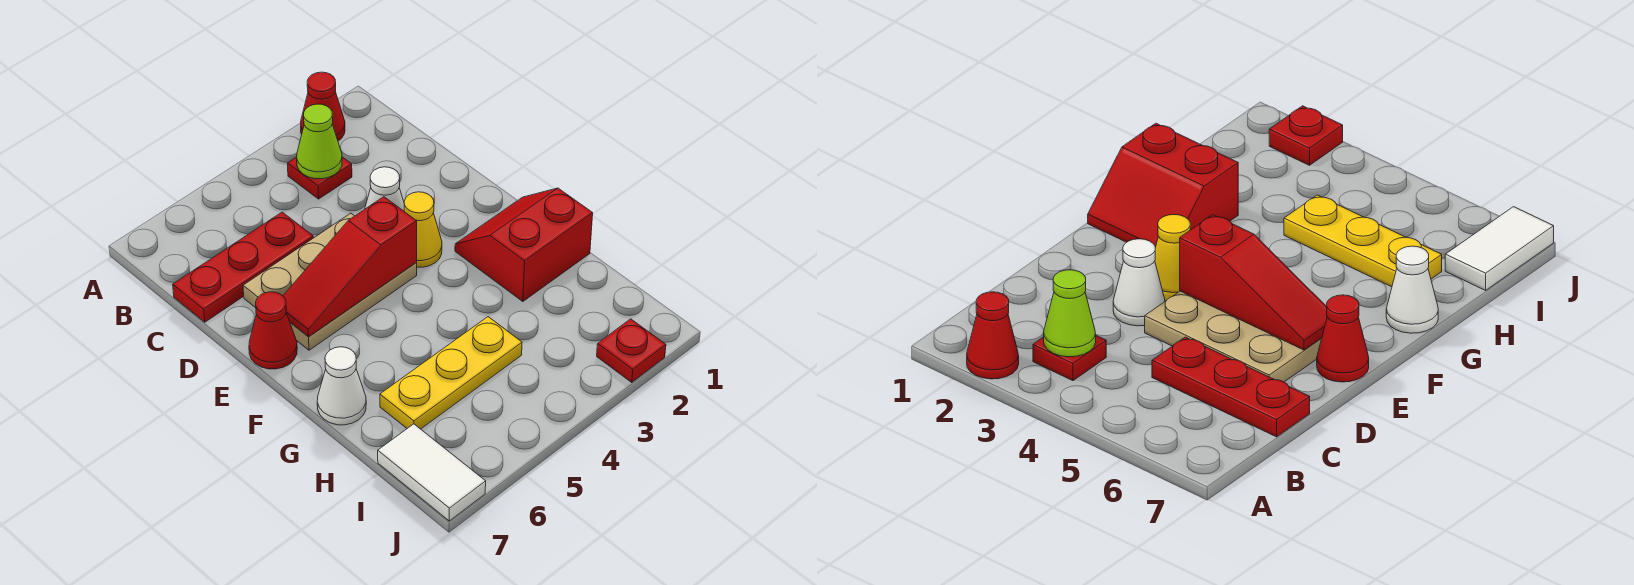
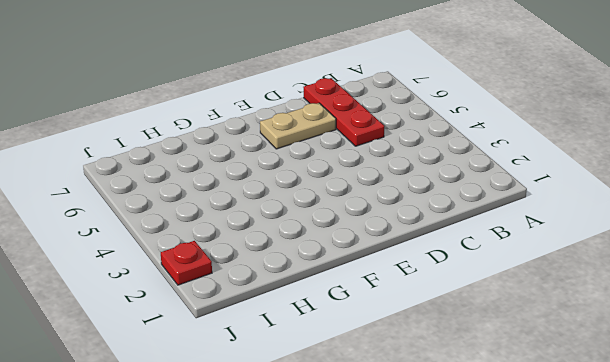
tan plate D6:E6 level 1 -> tan plate D4:E6 level 1
none -> red cone A2 level 1
none -> red plate B3 level 1
none -> white cone D3 level 1

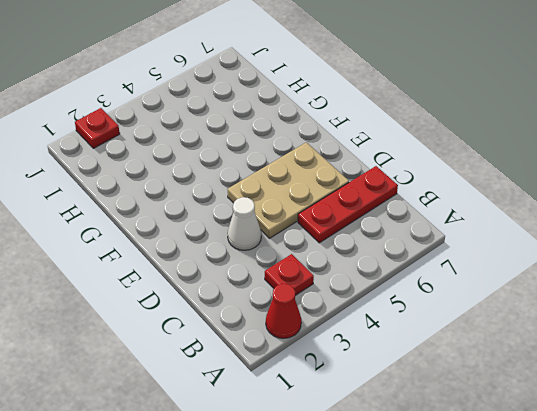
none -> yellow cone E3 level 1
none -> red cone E7 level 1
none -> red slope F1:G2 level 1 top G

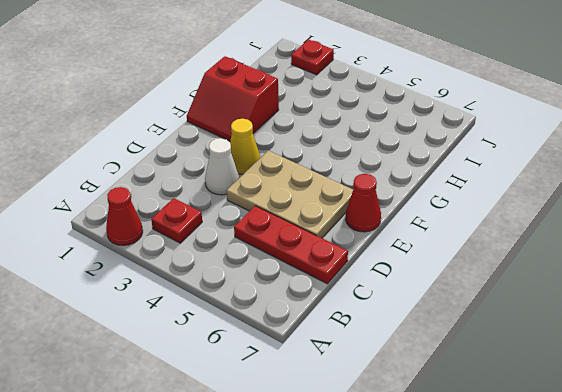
none -> white cone G7 level 1
none -> yellow plate H4:H6 level 1
none -> white tile I7:J7 level 1

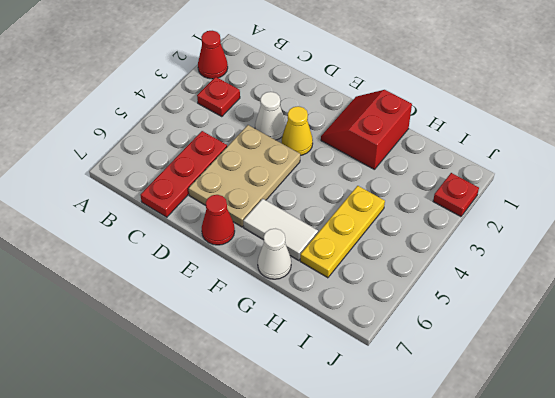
white tile F6:G6 level 1 -> white tile I7:J7 level 1
none -> lime cone B3 level 2
none -> red slope E4:E6 level 2 top 4

